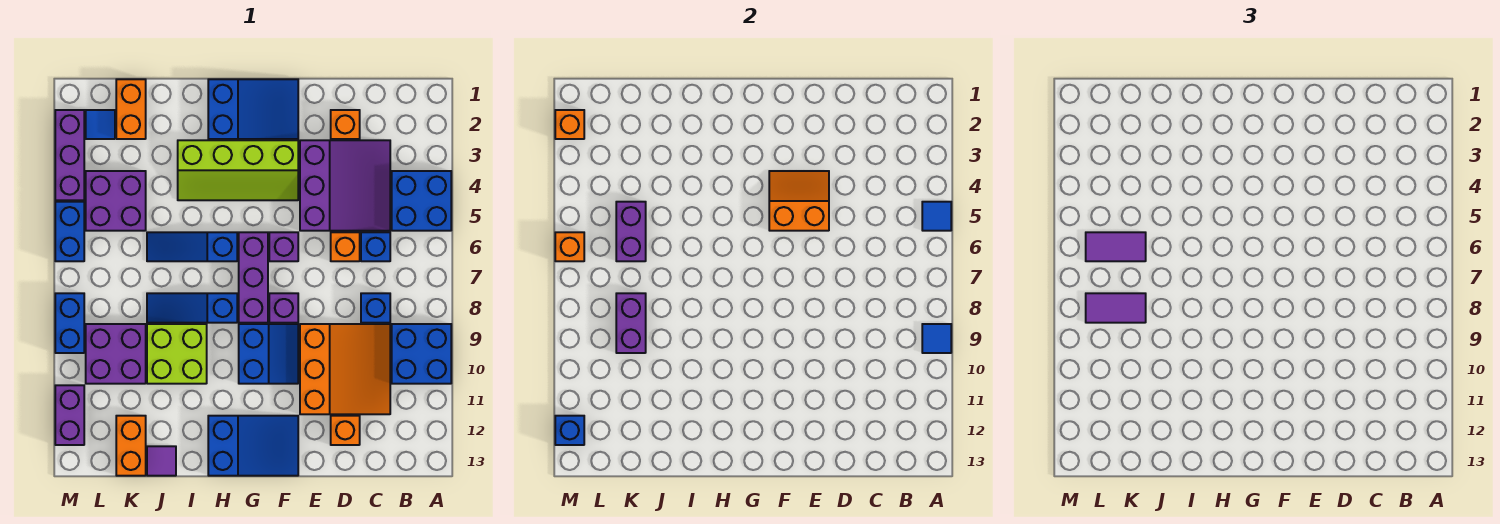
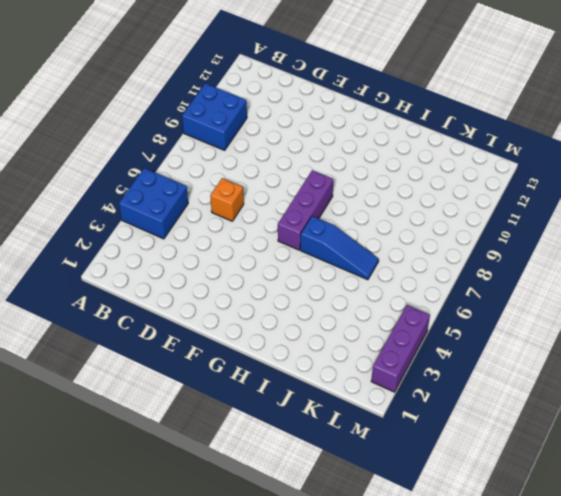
none -> purple slope C3:E5 level 1 top E
none -> blue brick C6 level 1
none -> blue brick C8 level 1
none -> orange slope C9:E11 level 1 top E

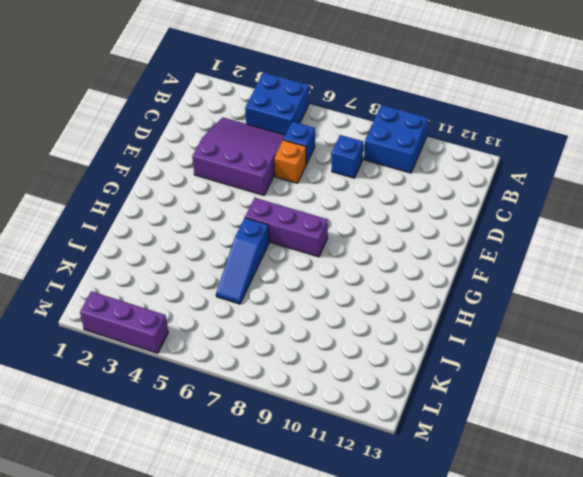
none -> orange slope C9:E11 level 1 top E
none -> orange brick D2 level 1
none -> orange brick D12 level 1
none -> blue slope F1:H2 level 1 top H

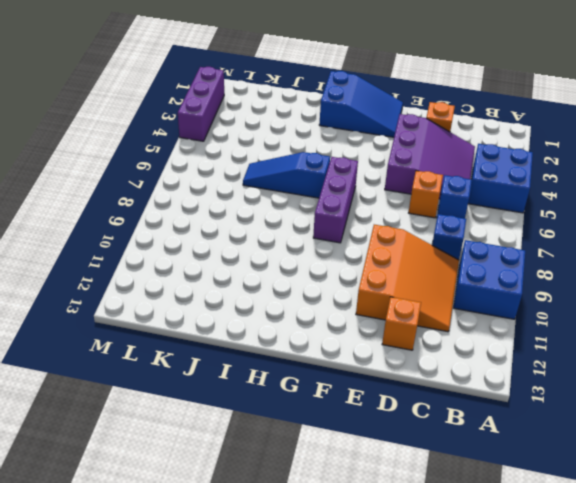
none -> lime slope F3:I4 level 1 top 3
none -> purple brick F6 level 1
none -> purple brick F8 level 1
none -> blue slope F9:G10 level 1 top G

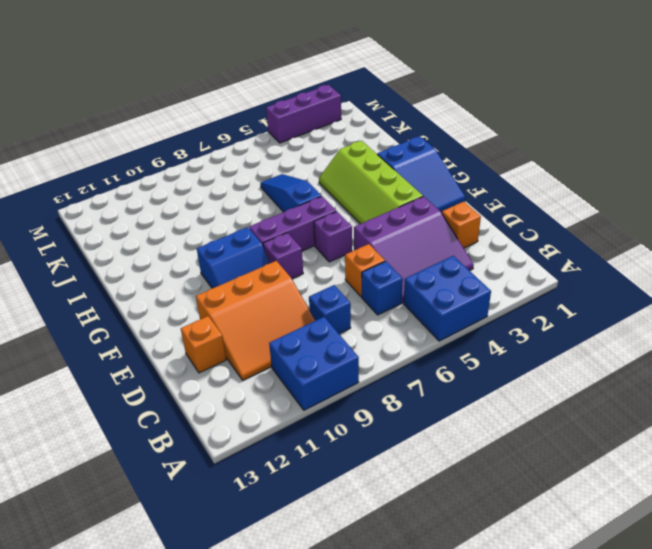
none -> blue slope F12:H13 level 1 top H
none -> blue slope H8:J8 level 1 top H
none -> lime brick I9:J10 level 1
none -> purple tile J13 level 1

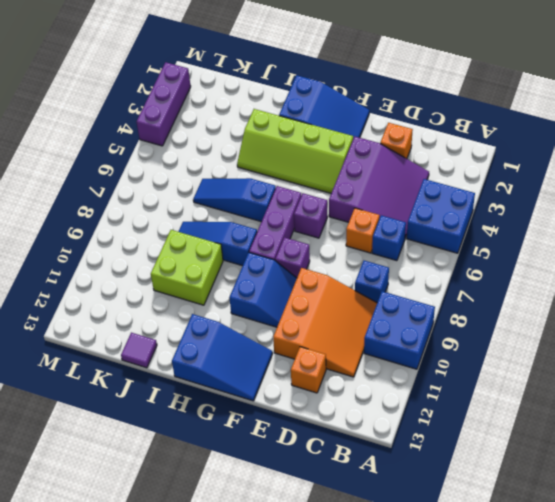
none -> orange brick K1:K2 level 1
none -> purple brick K4:L5 level 1
none -> purple brick K9:L10 level 1
none -> orange brick K12:K13 level 1

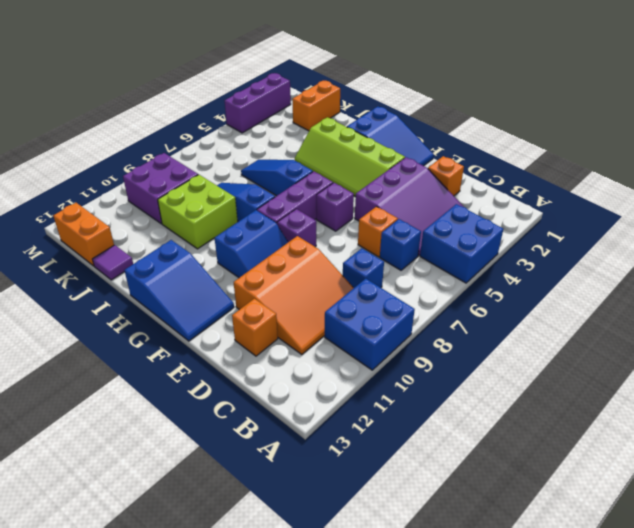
orange brick K13:L13 level 1 -> orange brick K12:K13 level 1
none -> purple brick K4:L5 level 1
none -> blue tile L2 level 1
none -> blue brick M5:M6 level 1
none -> blue brick M8:M9 level 1

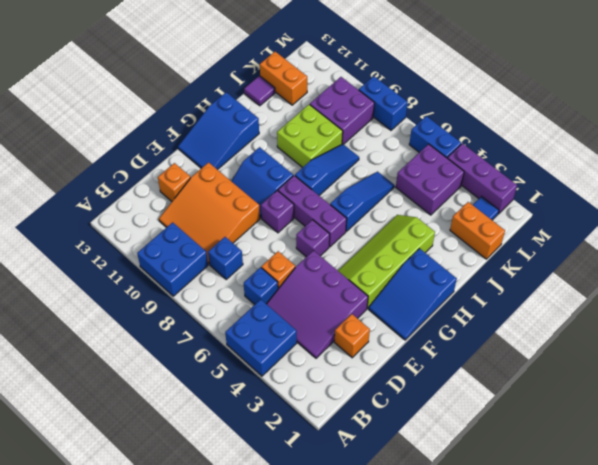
none -> purple brick M11:M12 level 1
none -> blue tile A5 level 2
none -> blue tile A9 level 2
none -> orange slope E4:F5 level 2 top 5

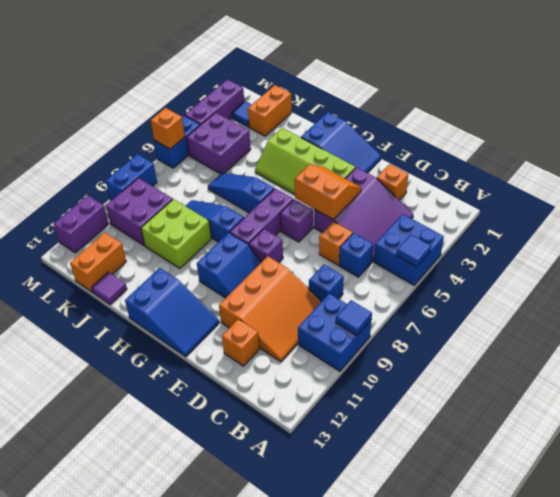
none -> purple brick K5:K6 level 2
none -> purple brick K8:K9 level 2
none -> orange brick M2 level 2
none -> blue brick M12 level 2

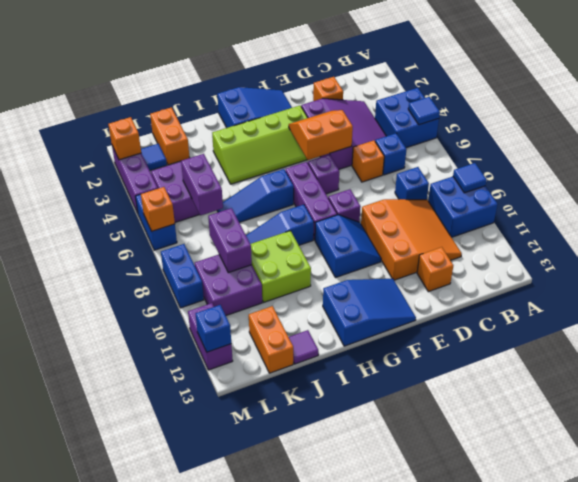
none -> purple tile K6:L6 level 3
none -> purple tile K8:L8 level 3

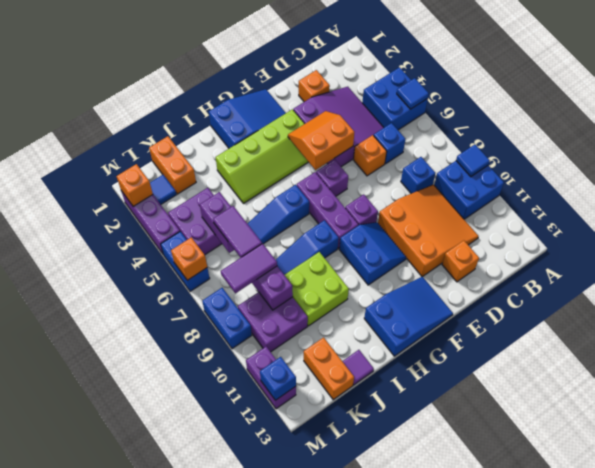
purple tile K6:K7 level 3 -> purple tile K6:L6 level 3

